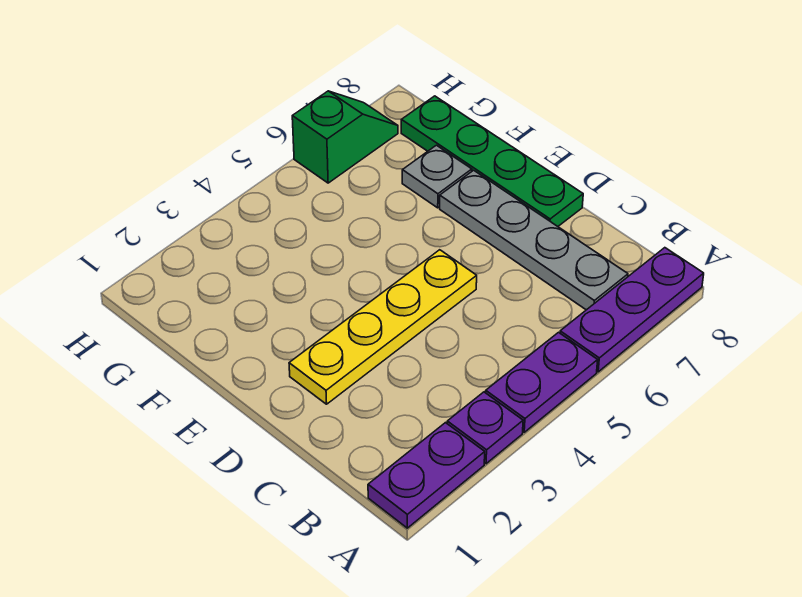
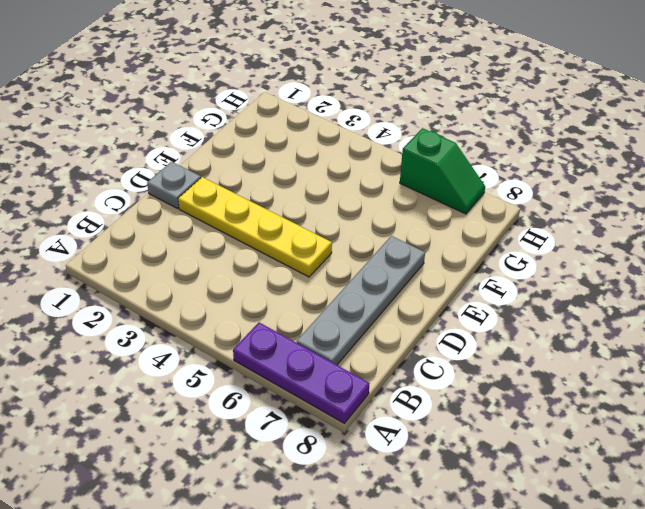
grey plate D1 level 1 -> grey plate F7 level 1
none -> purple plate A1:A2 level 1
none -> purple plate A3 level 1

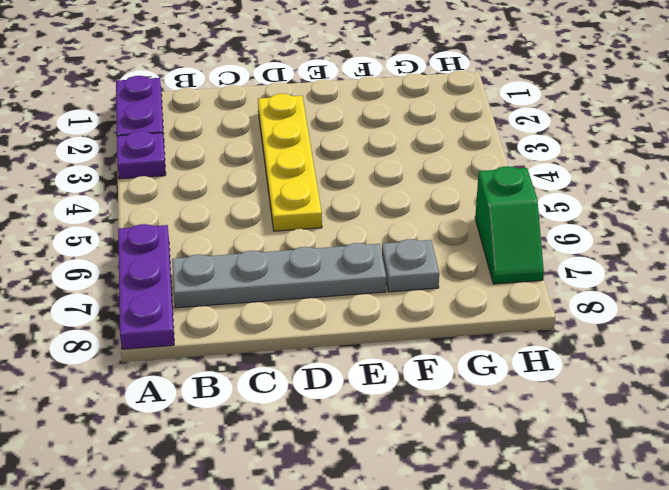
none -> purple plate A4:A5 level 1
none -> green plate D8:G8 level 1

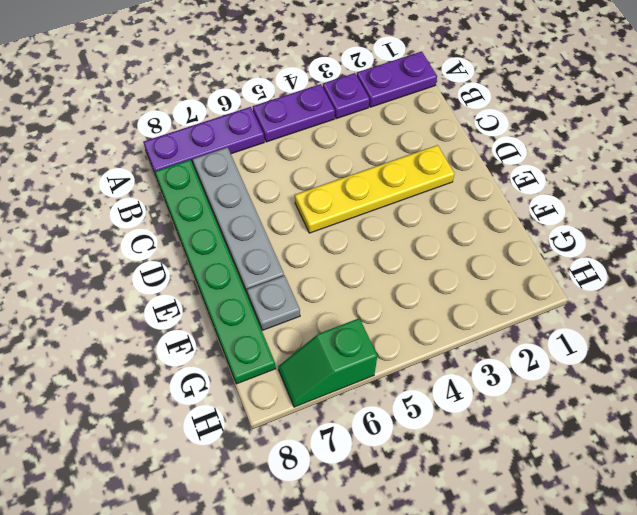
green plate B8:G8 level 1 -> green plate D8:G8 level 1

